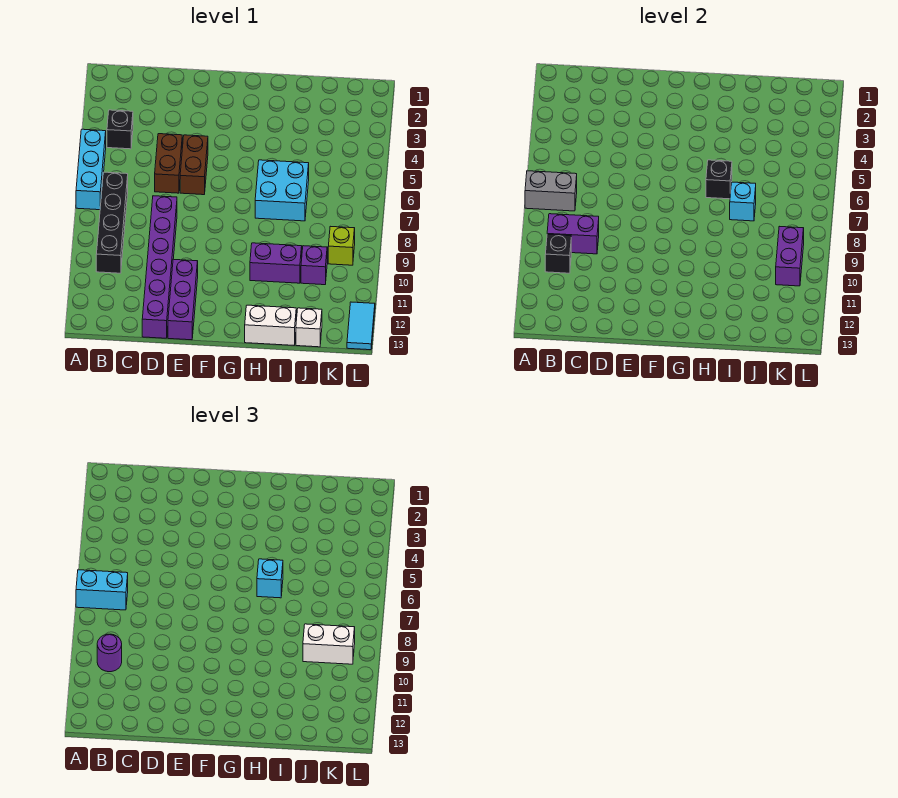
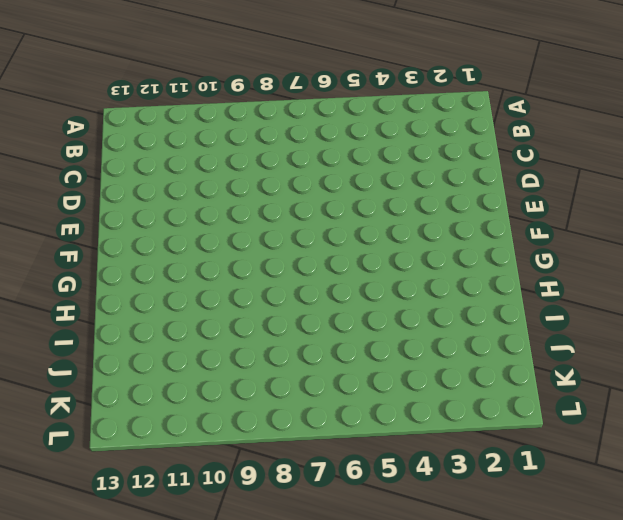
none -> cyan brick A5:A7 level 1
none -> black brick B4 level 1
none -> black brick B7:B10 level 1

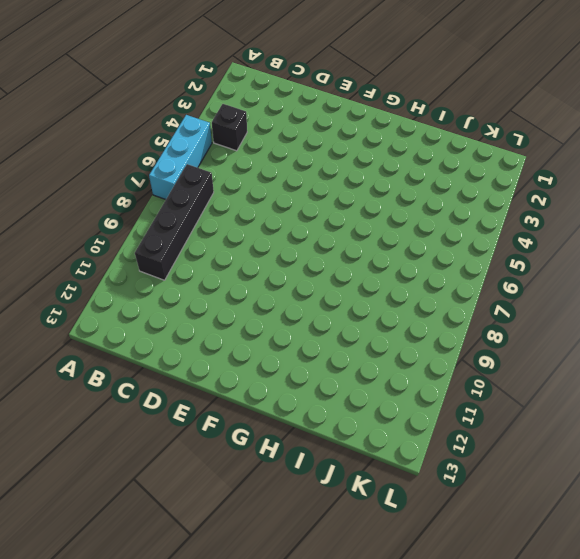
none -> brown brick D5:D6 level 1
none -> purple brick D8:D13 level 1
none -> brown brick E5:E6 level 1

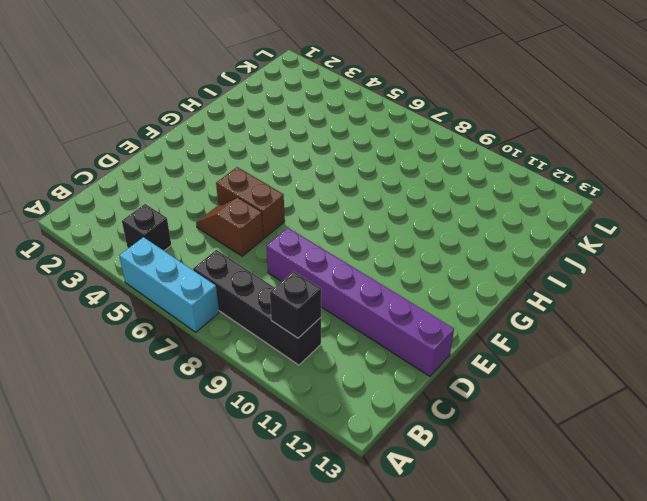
brown slope D5:D6 level 1 top 6 -> brown brick D5:D6 level 1
none -> purple brick E11:E13 level 1
none -> cyan brick H6:I7 level 1
none -> purple brick H10:I10 level 1

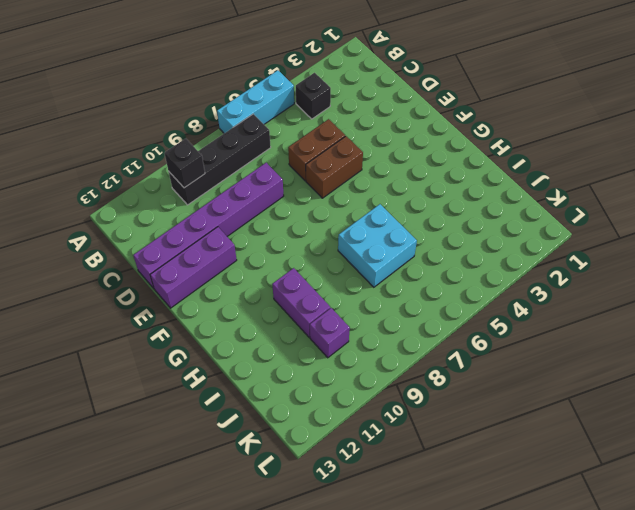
none -> white brick H13:I13 level 1
none -> white brick J13 level 1
none -> lime brick K9 level 1

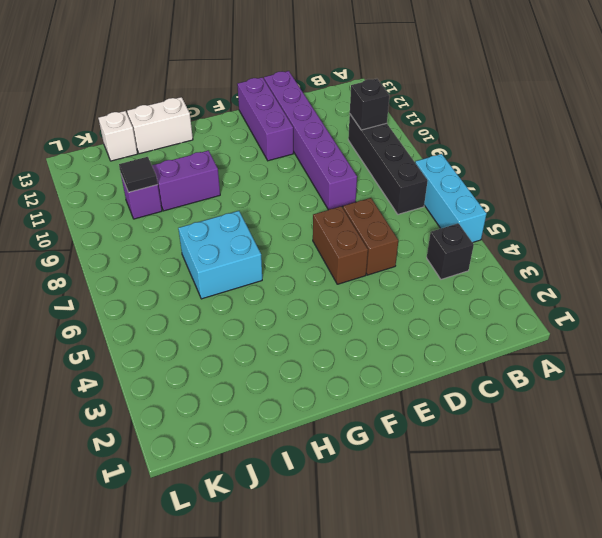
black tile J10 level 2 -> none
none -> lime brick K9 level 1
none -> cyan tile L12:L13 level 1
none -> grey brick A7:B7 level 2

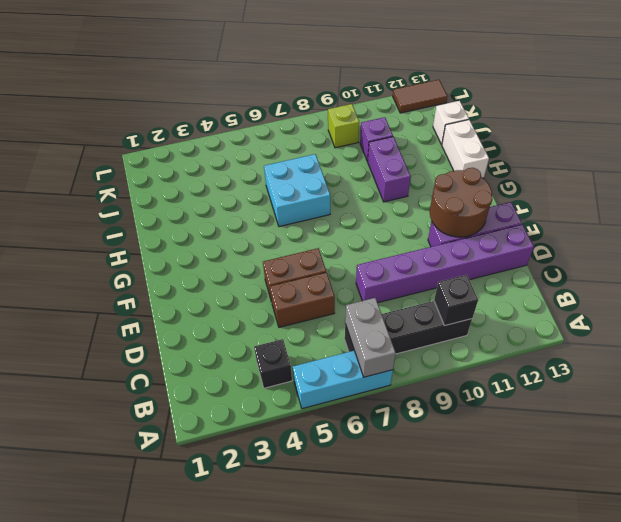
brown round brick E11:F12 level 2 -> none
brown tile L12:L13 level 1 -> cyan tile L12:L13 level 1
none -> purple brick B9:C9 level 2
none -> black brick H6 level 2
none -> cyan brick I7 level 2

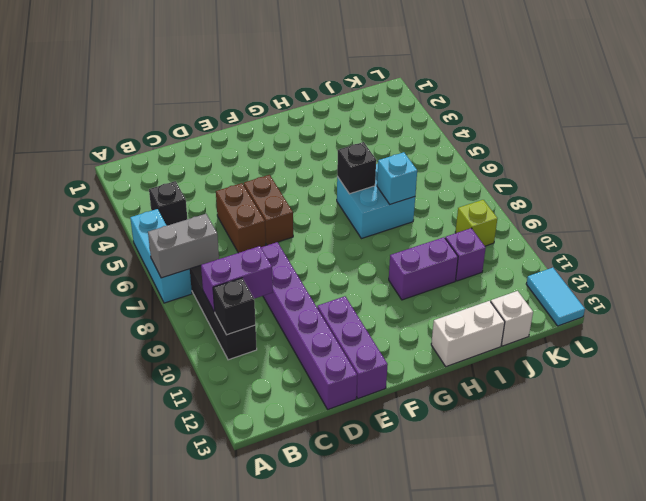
none -> purple brick K9:K10 level 2
none -> cyan brick A7:B7 level 3
none -> purple round brick B10 level 3

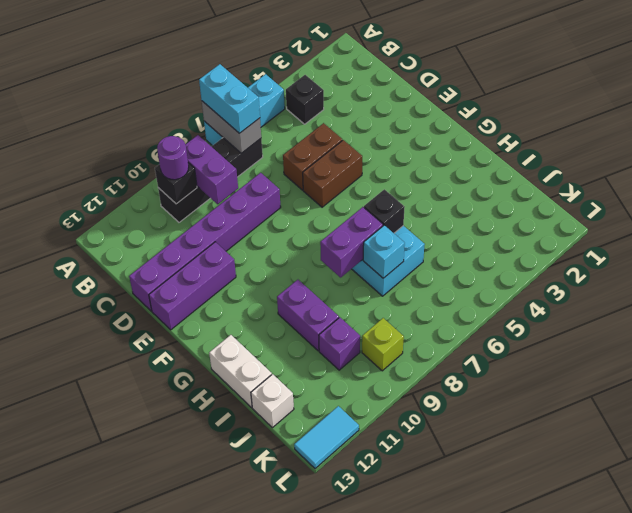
purple brick H7:H8 level 2 -> purple brick K9:K10 level 2
none -> cyan brick H6 level 3
none -> white brick J9:K9 level 3

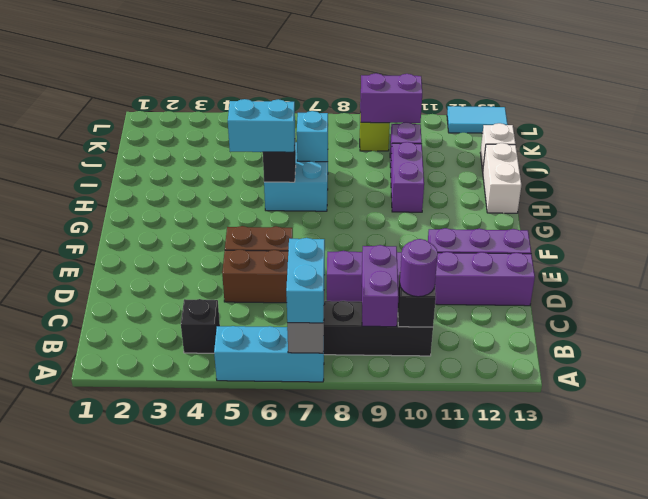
cyan brick H5:H6 level 3 -> cyan brick H6 level 3
none -> white brick J9:K9 level 3

